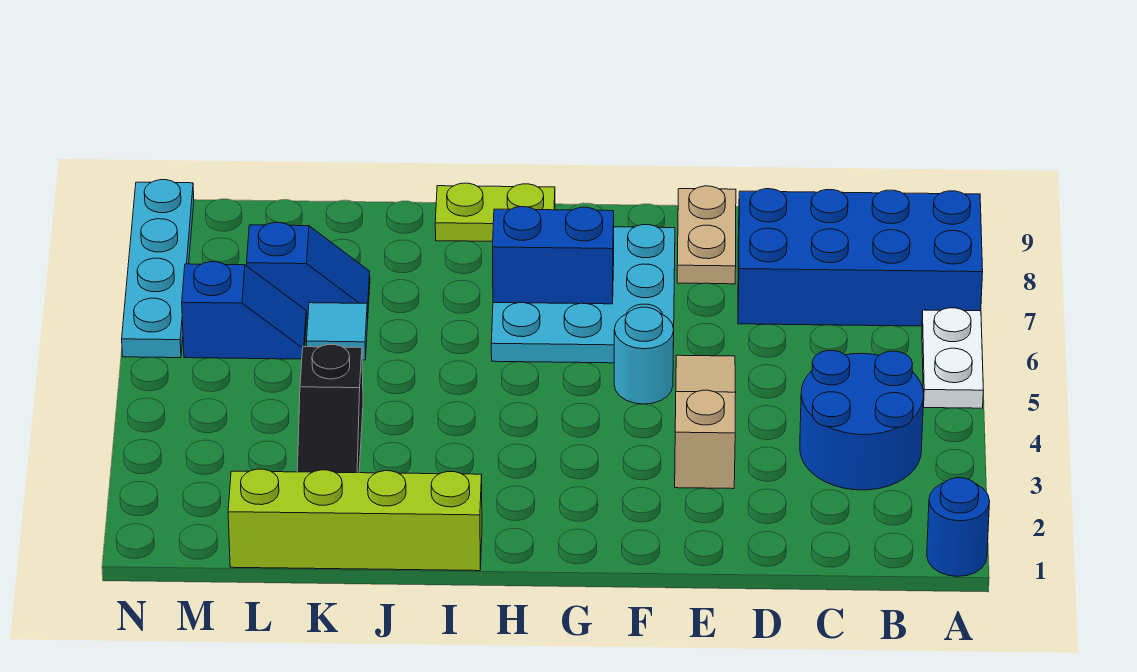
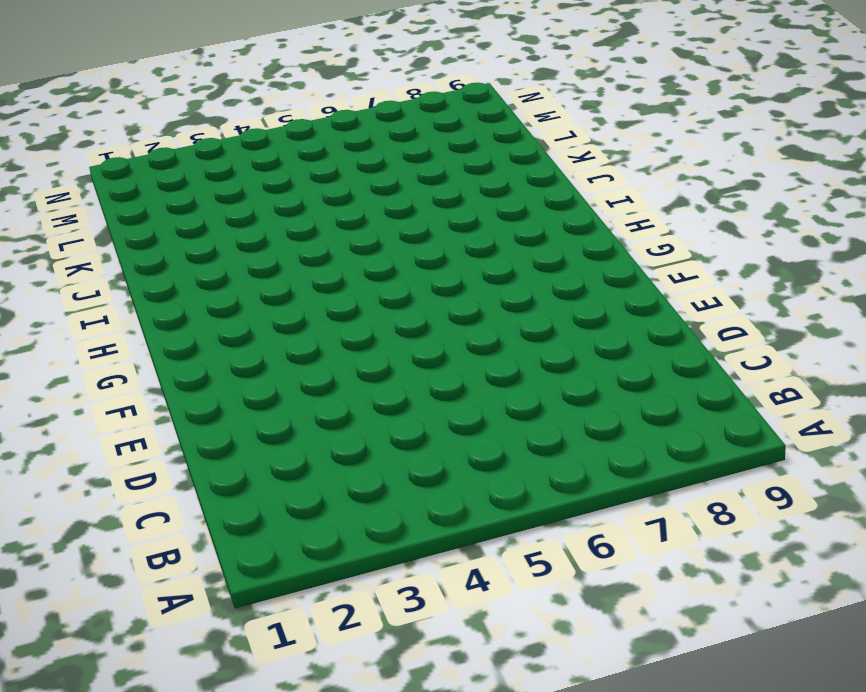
none -> blue round brick A1 level 1
none -> white plate A5:A6 level 1
none -> blue brick A7:D8 level 1

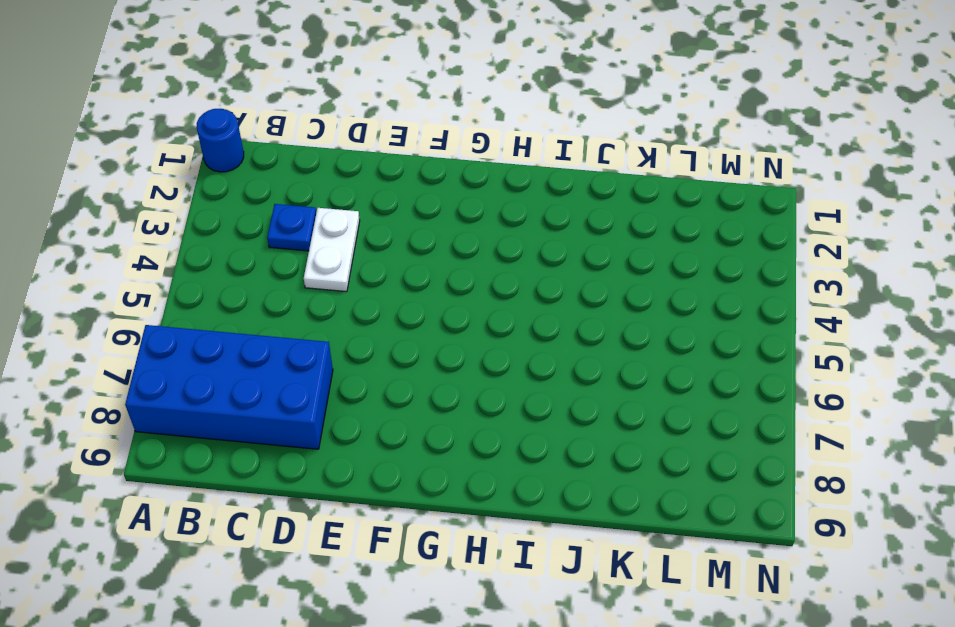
blue plate C3 level 1 -> blue round brick B3:C4 level 1
white plate D3:D4 level 1 -> white plate A5:A6 level 1
none -> tan slope E3:E5 level 1 top 3
none -> tan plate E8:E9 level 1
none -> cyan round brick F5 level 1

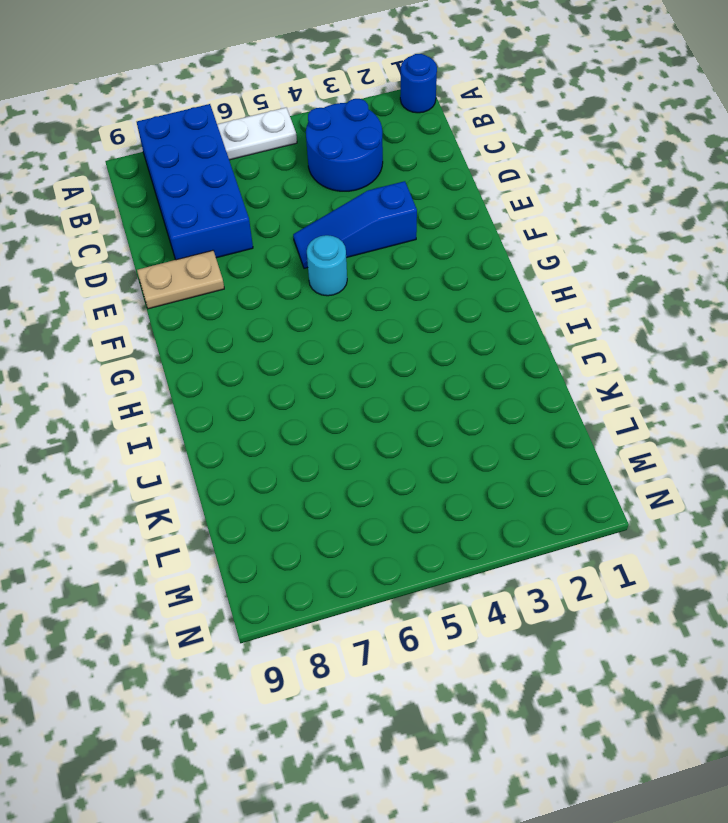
blue slope E3:E5 level 1 top 3 -> tan slope E3:E5 level 1 top 3
none -> cyan plate F6:H8 level 1
none -> lime plate H9:I9 level 1
none -> lime brick I1:L1 level 1

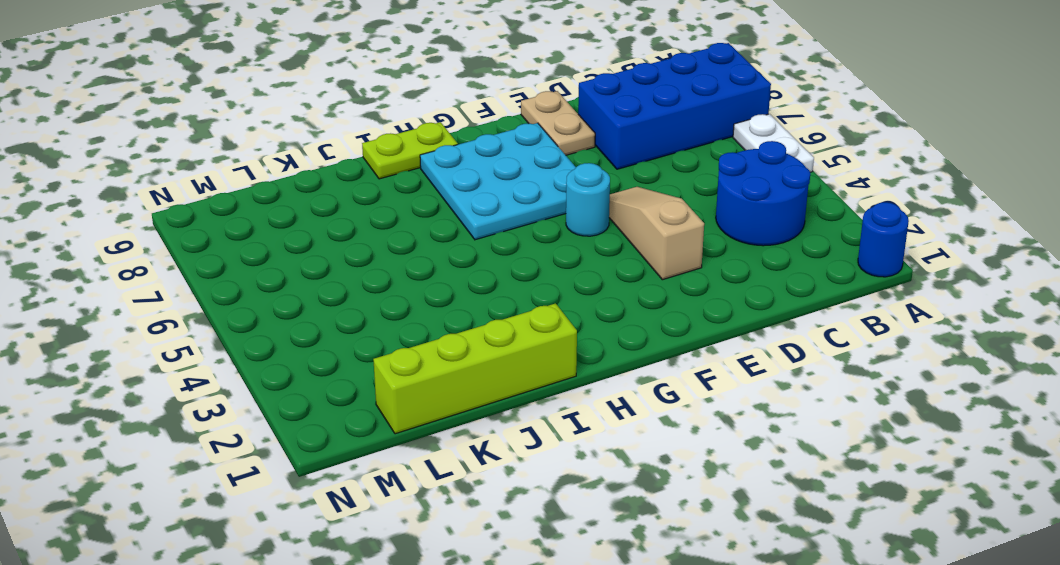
none -> black slope K2:K4 level 1 top 4
none -> cyan tile K6 level 1
none -> blue slope K7:L7 level 1 top L

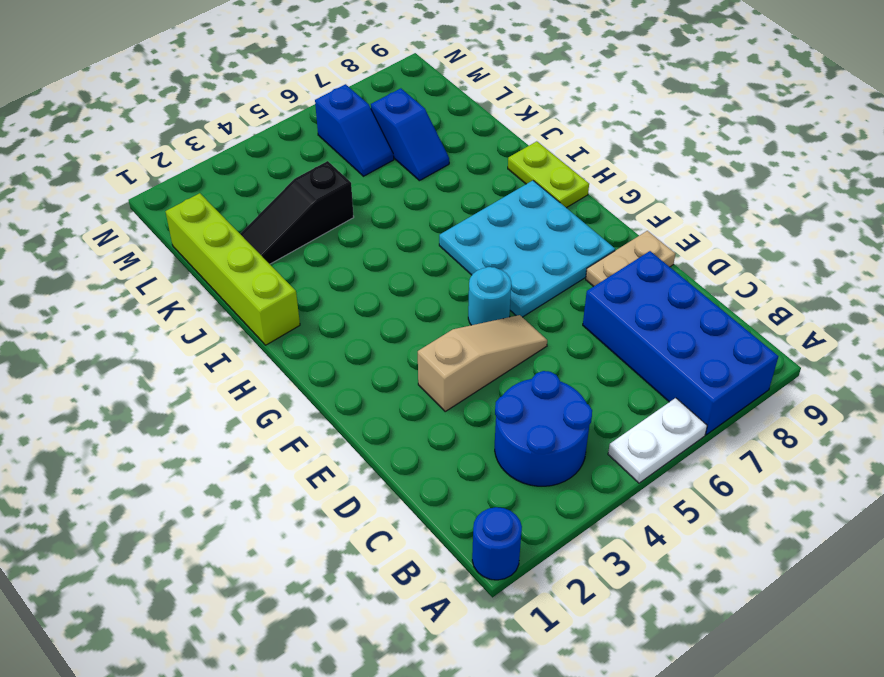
none -> cyan tile K6 level 1
none -> cyan plate N6:N9 level 1
none -> blue brick G7:H7 level 2

